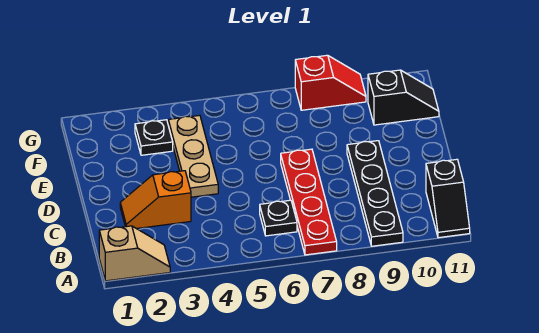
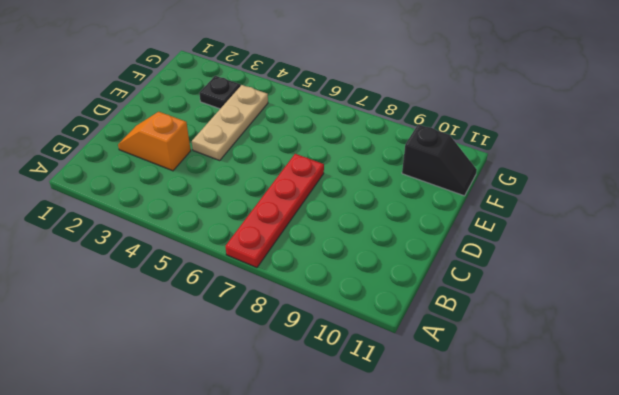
none -> tan slope A1:A2 level 1 top 1
none -> black plate A9:D9 level 1

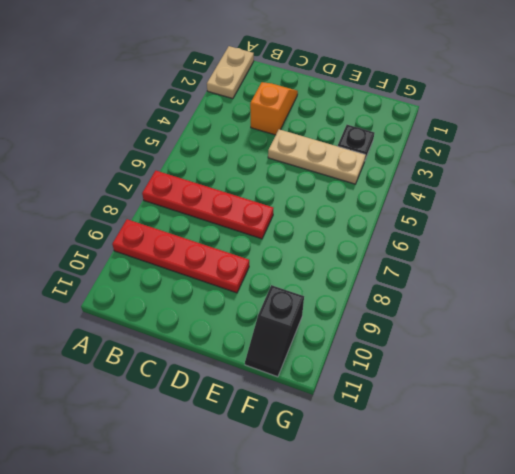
tan plate A1:A2 level 1 -> tan slope A1:A2 level 1 top 1
red plate A9:D9 level 1 -> black plate A9:D9 level 1
none -> black slope A11:B11 level 1 top B
none -> black plate B6 level 1

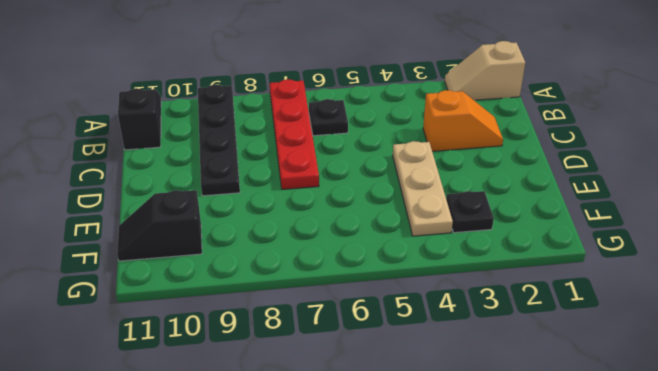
none -> red slope G8:G9 level 1 top 8

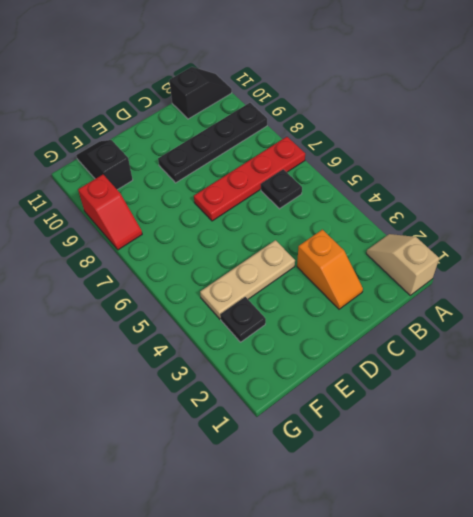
red slope G8:G9 level 1 top 9 -> red slope G8:G9 level 1 top 8

